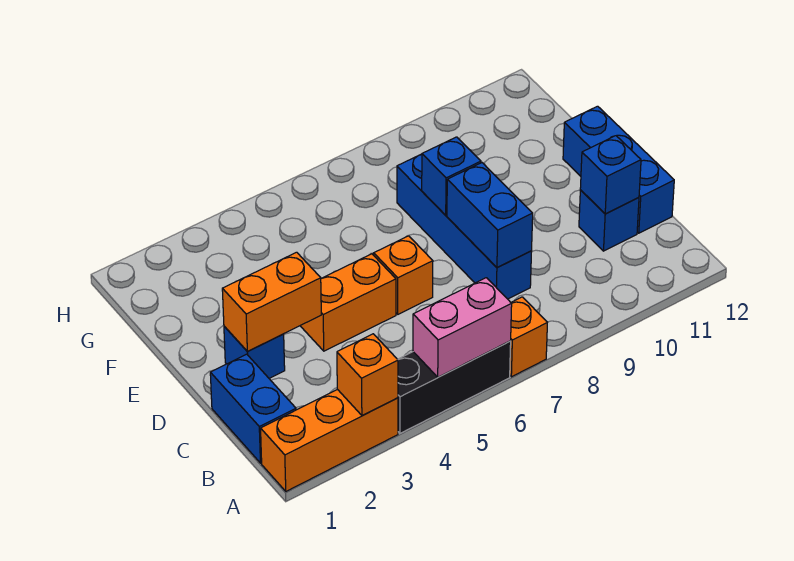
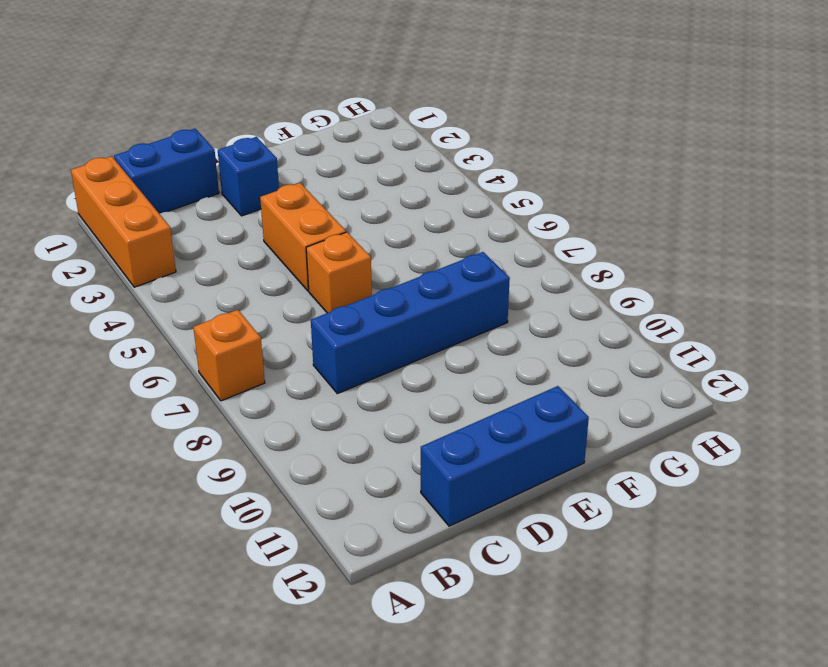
none -> black brick A4:A6 level 1
none -> blue brick C11 level 1
none -> orange brick A3 level 2

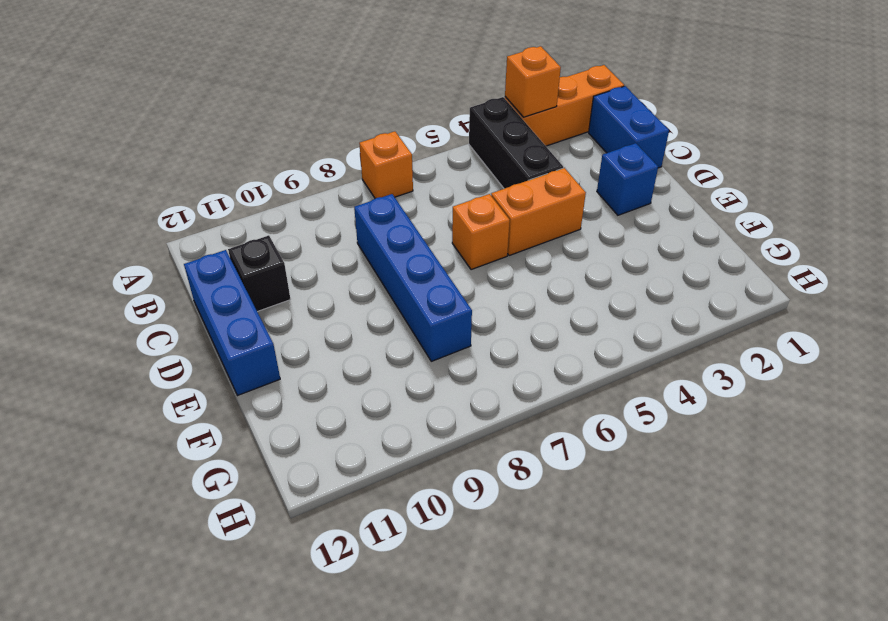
black brick A4:C4 level 1 -> black brick A4:A6 level 1
black brick C11 level 1 -> blue brick C11 level 1
none -> pink brick A5:A6 level 2
none -> blue brick C8:D8 level 2
none -> blue brick C11 level 2

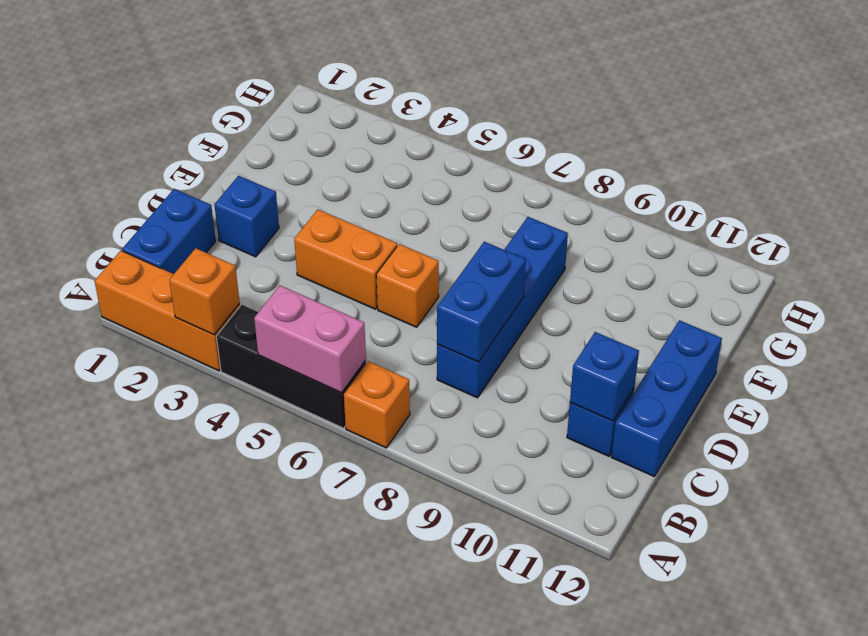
none -> orange brick D2:D3 level 2
none -> blue brick E8 level 2

